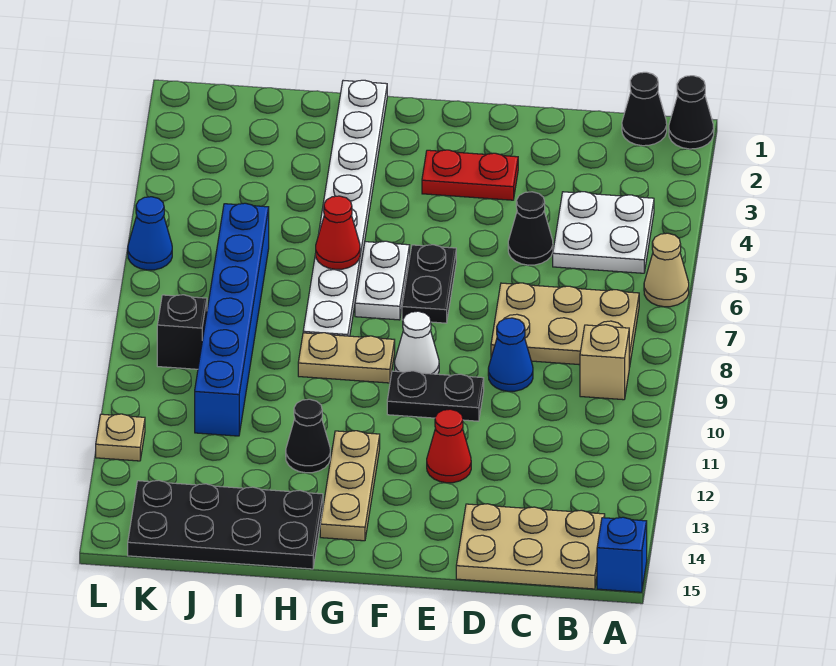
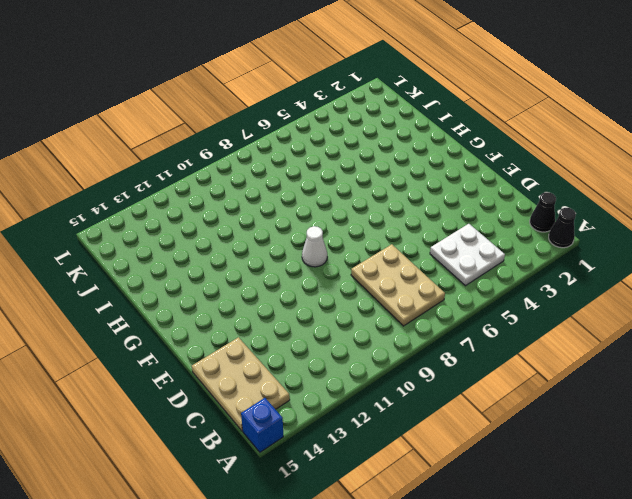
none -> tan cone A6 level 1
none -> tan brick B9 level 1
none -> black cone D5 level 1

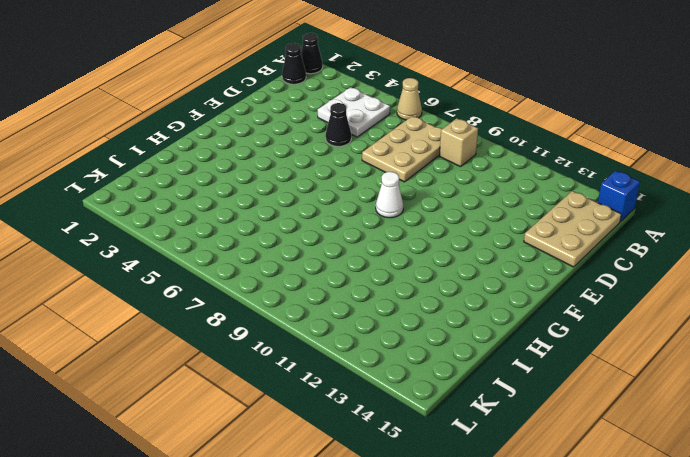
none -> blue cone D9 level 1
none -> red plate E3:F3 level 1
none -> black plate E10:F10 level 1

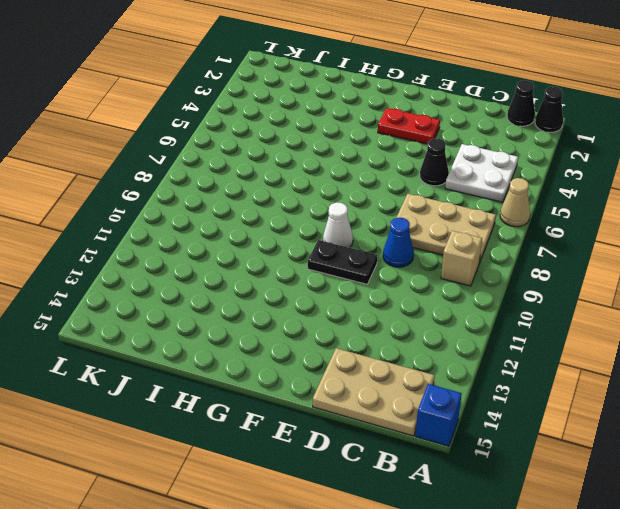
none -> red cone E12 level 1
none -> black plate F6:F7 level 1
none -> white plate G6:G7 level 1

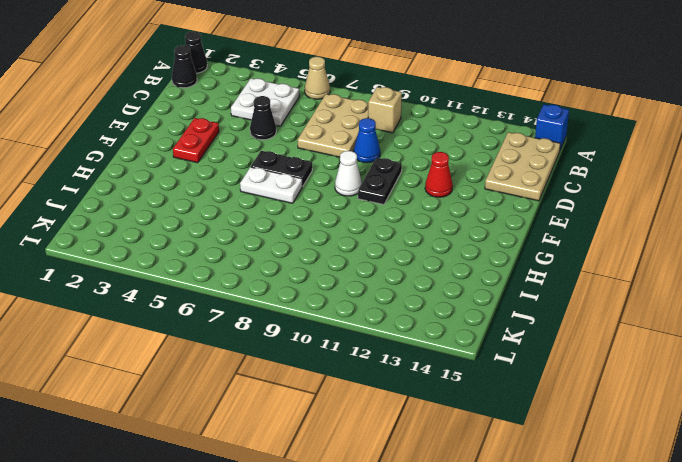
none -> tan plate G9:H9 level 1
none -> tan plate G12:G14 level 1
none -> white plate H1:H8 level 1

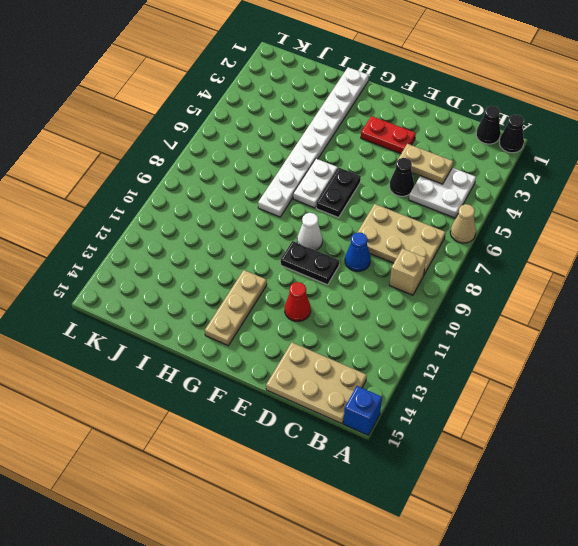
tan plate C4:D4 level 2 -> tan plate G9:H9 level 1
none -> black cone H12 level 1
none -> black plate H14:K15 level 1
none -> blue brick J6:J11 level 1

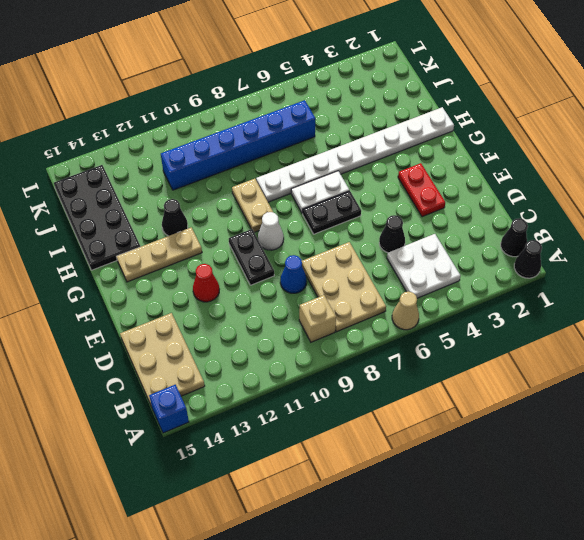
none -> black brick K9 level 1
none -> blue cone L6 level 1
none -> tan plate L12 level 1

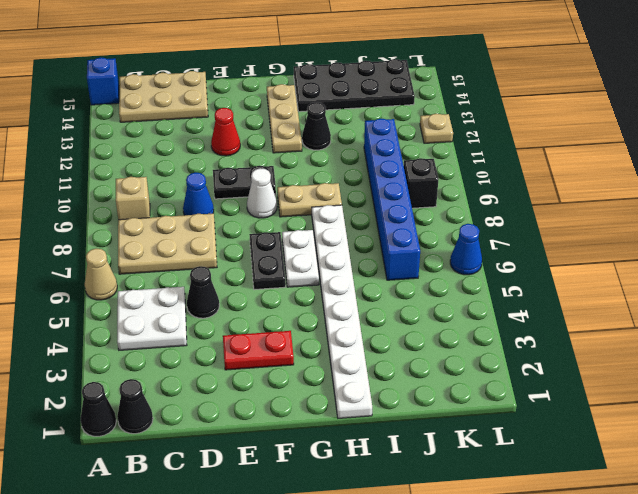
none -> red cone H6 level 2

